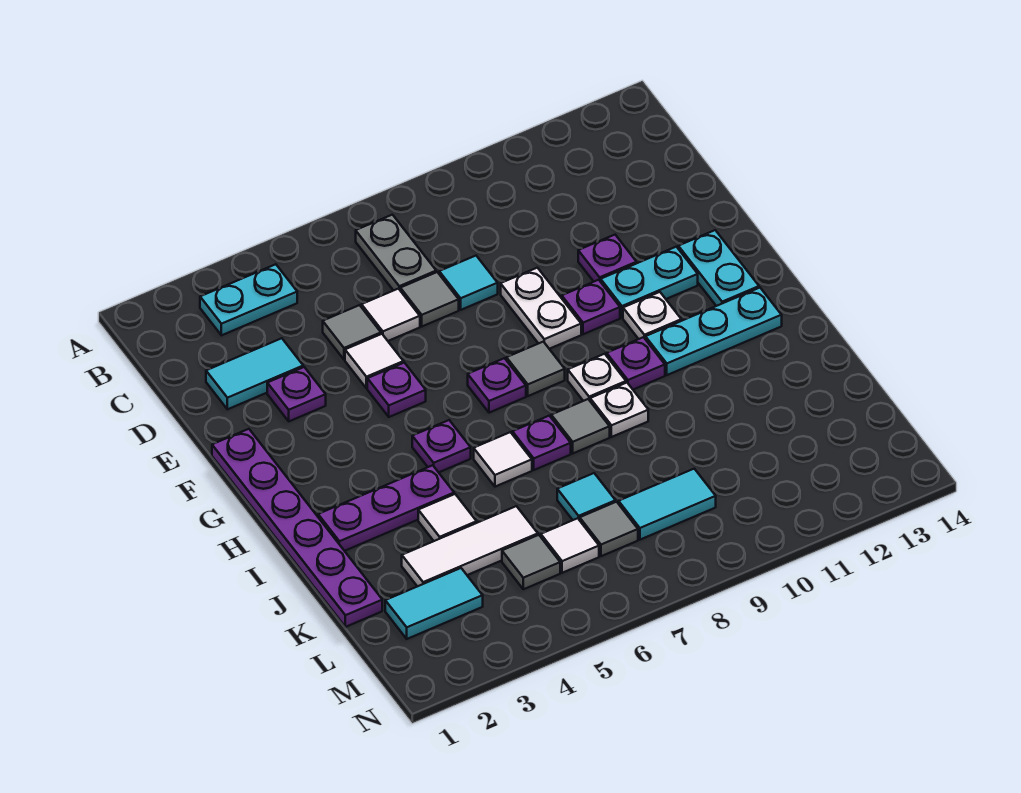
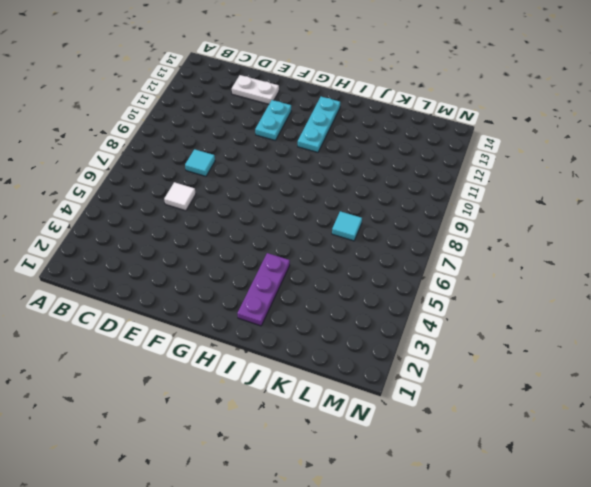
white plate D13:E13 level 1 -> white plate E9:F9 level 1
none -> cyan plate B3:B4 level 1
none -> grey plate B7:C7 level 1
none -> cyan tile D2:D3 level 1
none -> grey tile D5 level 1

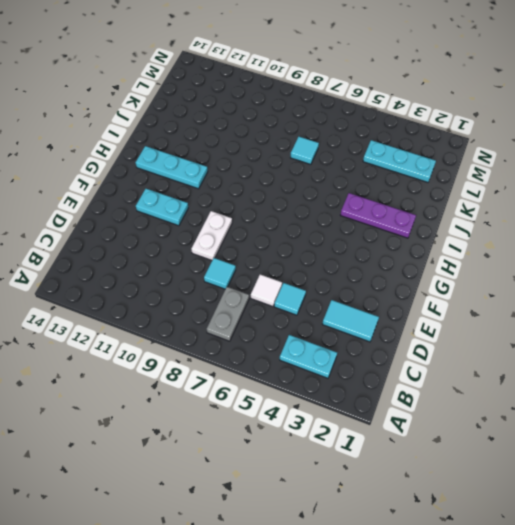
cyan tile D5 level 1 -> grey tile D5 level 1
cyan plate L2:L4 level 1 -> cyan tile L2:L3 level 1
none -> grey tile D7 level 1
none -> purple plate E3 level 1
none -> white tile E5 level 1
none -> purple plate E11 level 1

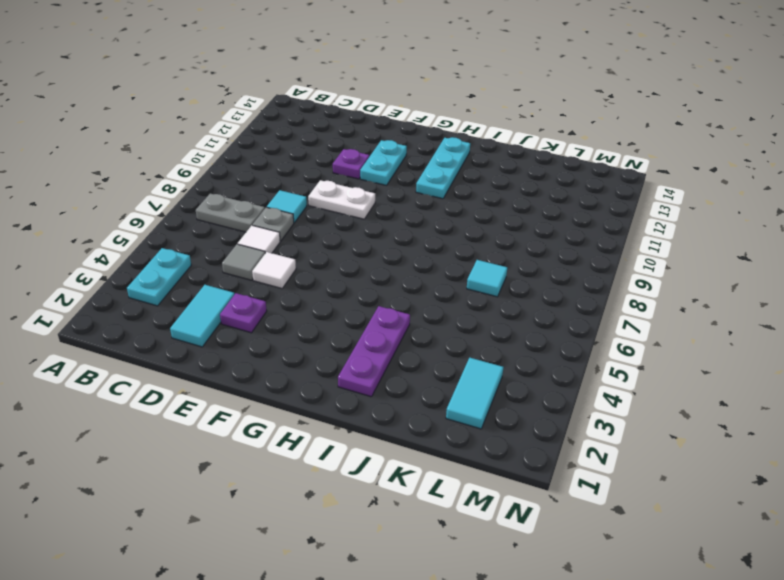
grey plate D7 level 1 -> grey tile D7 level 1
none -> purple plate F1:K1 level 1
none -> purple plate F5 level 1
none -> purple plate F10 level 1
none -> cyan plate F13:G13 level 1

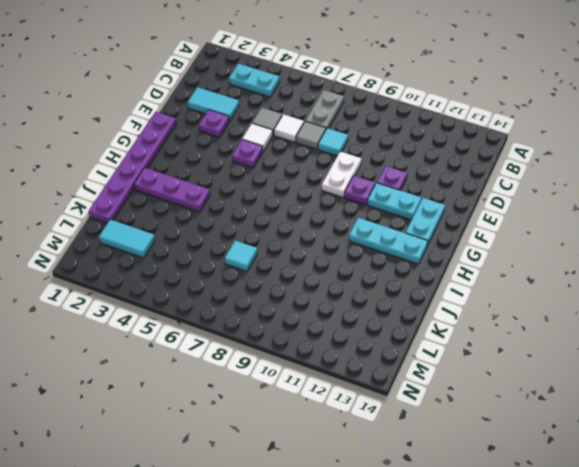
none -> purple plate G7 level 1
none -> grey tile G8 level 1
none -> white plate G11 level 1
none -> purple plate H5 level 1

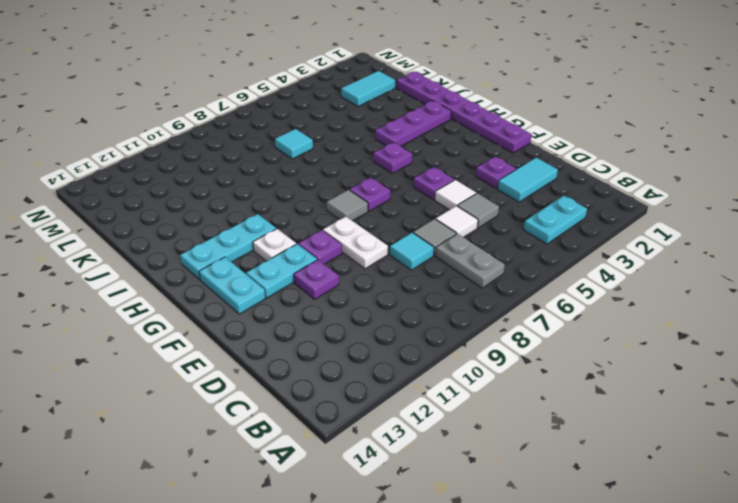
none -> white plate H9 level 1
none -> purple plate H10 level 1
none -> white tile I6 level 1
none -> purple plate I7 level 1

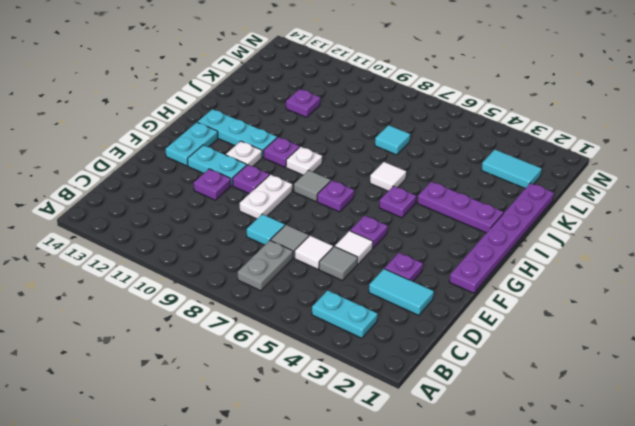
purple plate K11 level 1 -> purple plate I7 level 1
none -> grey tile I8 level 1
none -> white plate I9 level 1
none -> white tile J4 level 1
none -> white tile K3:K5 level 1

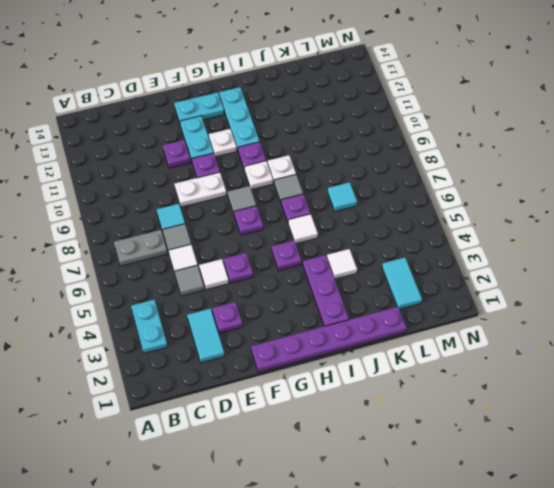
none -> white tile K3:K5 level 1
none -> grey tile L5 level 1
none -> white tile L6 level 1
none -> grey tile L7 level 1

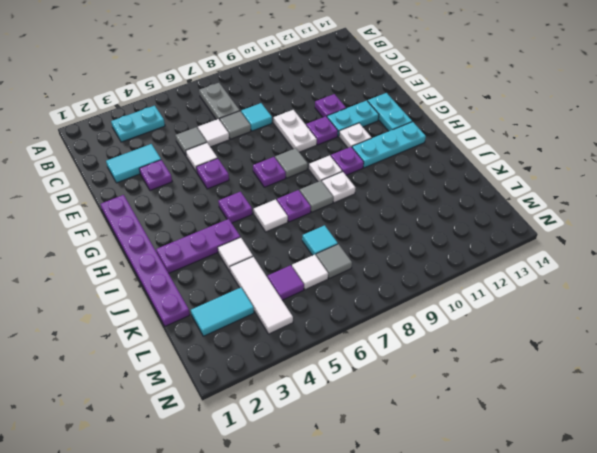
white tile K4:M4 level 1 -> white tile K3:K5 level 1
purple tile L5 level 1 -> grey tile L5 level 1
none -> cyan tile L8:L9 level 1

